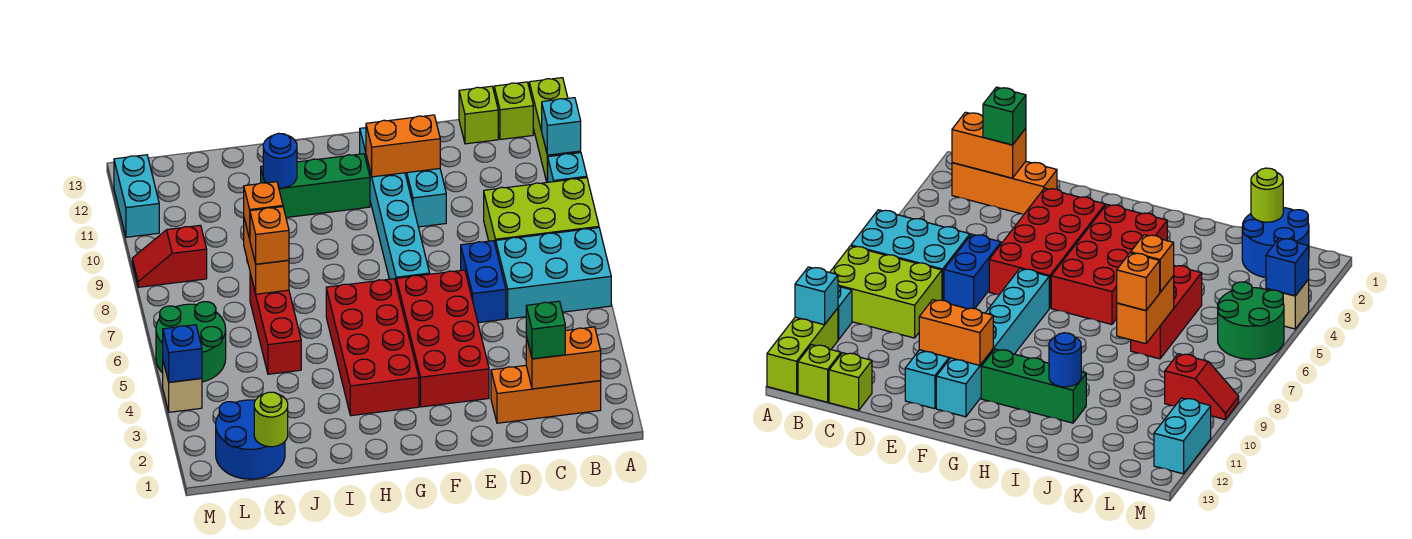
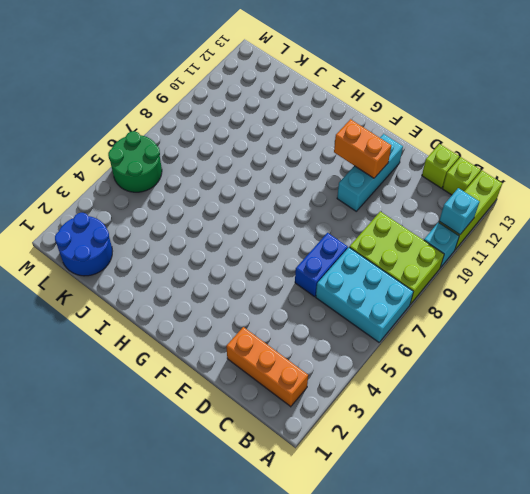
none -> red brick E3:F6 level 1
none -> cyan brick F7:F12 level 1
none -> red brick G3:H6 level 1

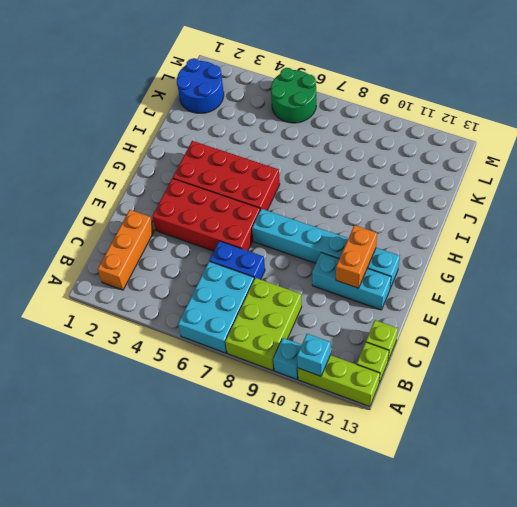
none -> green brick G11:I11 level 1
none -> red brick J5:J7 level 1
none -> red slope L9:M9 level 1 top L

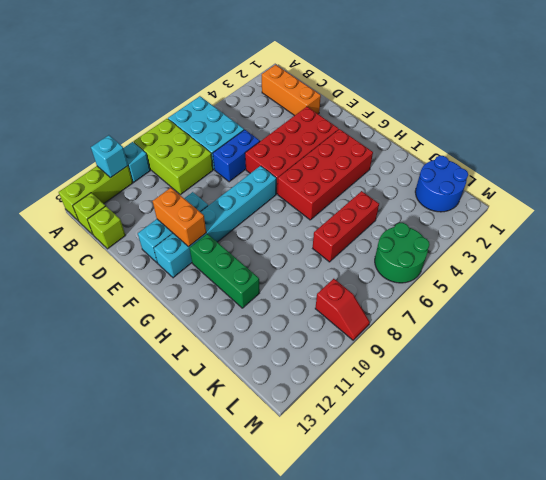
none -> tan brick M4 level 1
none -> cyan brick M11:M12 level 1
none -> orange brick B2:C2 level 2

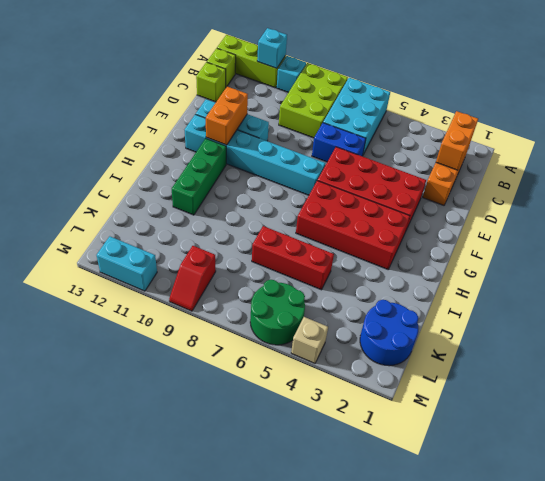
none -> blue round brick I11 level 2
none -> orange brick J7:J8 level 2
none -> lime round brick K1 level 2

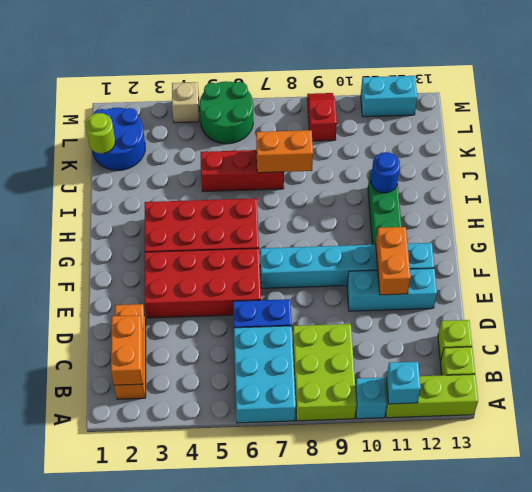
none -> blue brick M4 level 2
none -> green brick C2 level 3
none -> orange brick J7 level 3

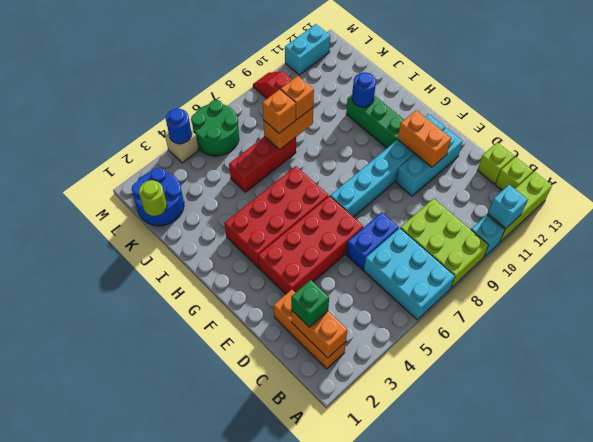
blue round brick M4 level 2 -> blue brick M4 level 2

